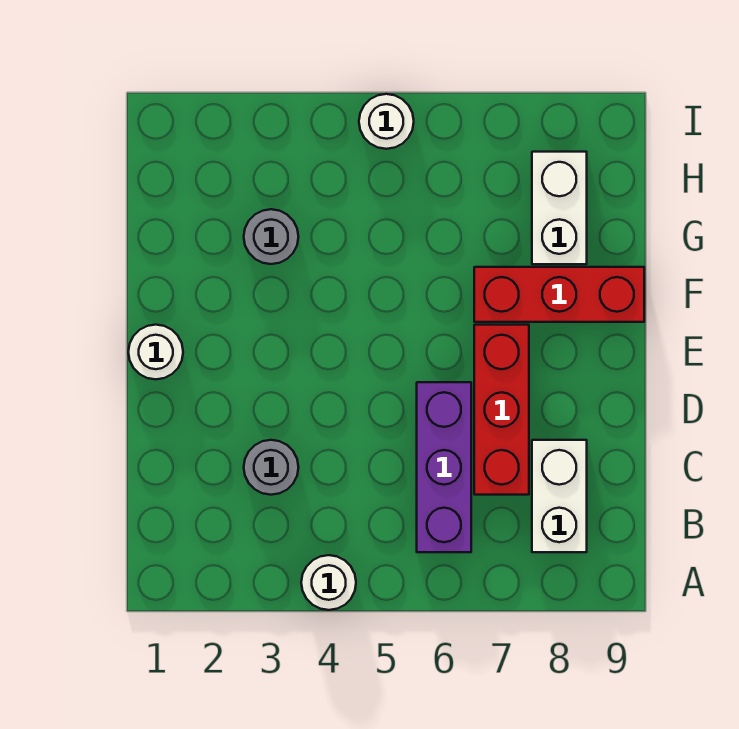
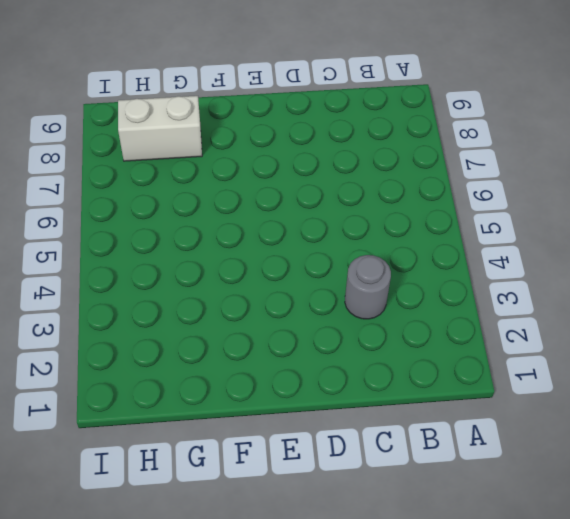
none -> white round brick A4 level 1
none -> purple brick B6:D6 level 1

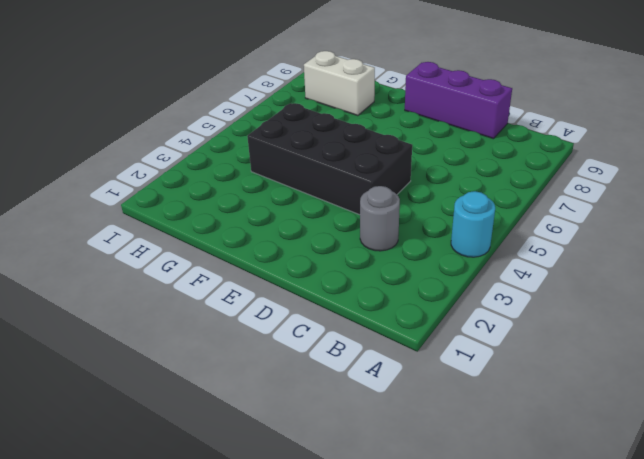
cyan round brick A4 level 1 -> white round brick A4 level 1
purple brick C9:E9 level 1 -> purple brick B6:D6 level 1
black brick D4:G5 level 1 -> none
none -> white brick B8:C8 level 1
none -> red brick C7:E7 level 1

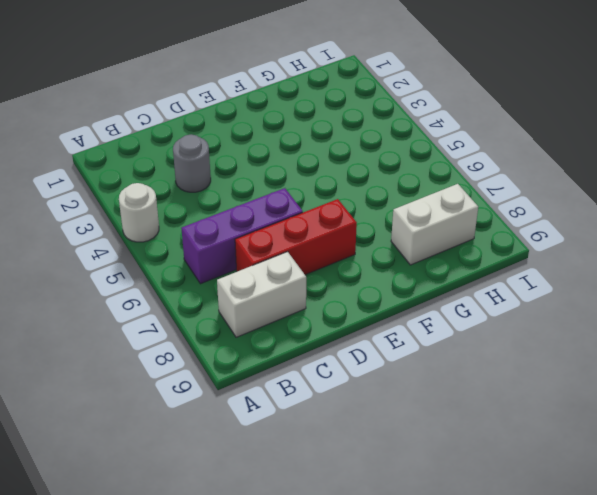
none -> white round brick E1 level 1
none -> red brick F7:F9 level 1

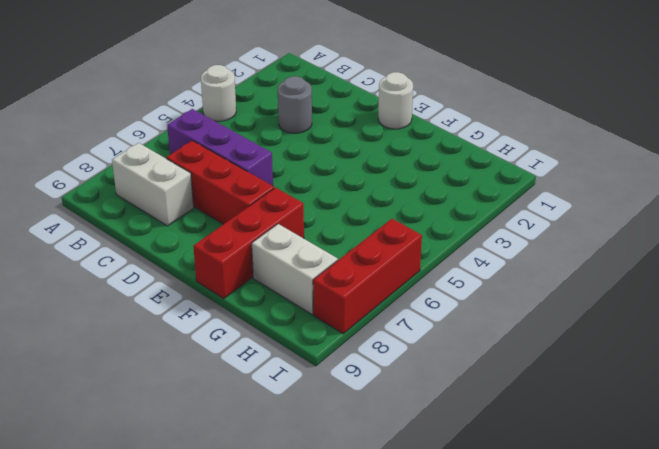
red brick I6:I8 level 1 -> none
none -> grey round brick G3 level 1
none -> white round brick I5 level 1

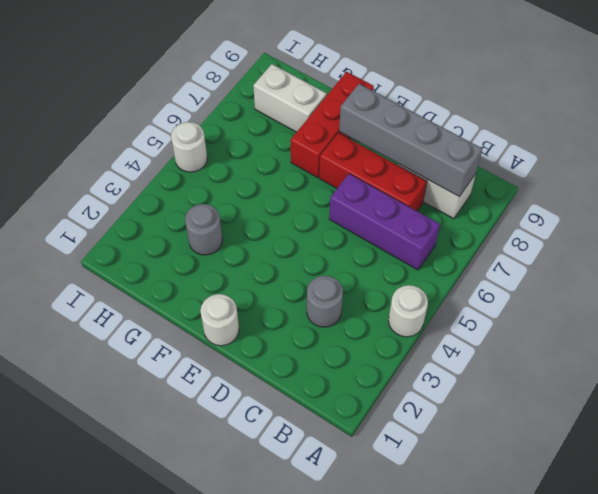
grey brick B8:E8 level 2 -> none

